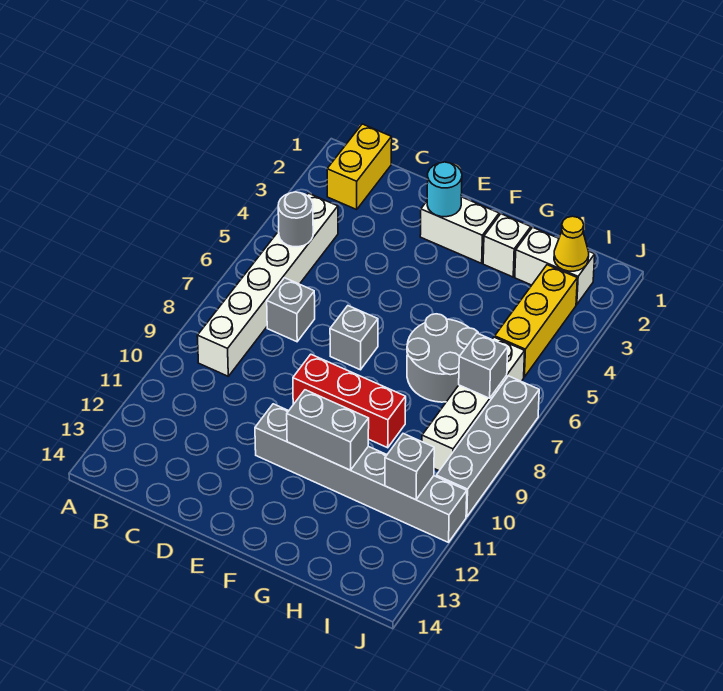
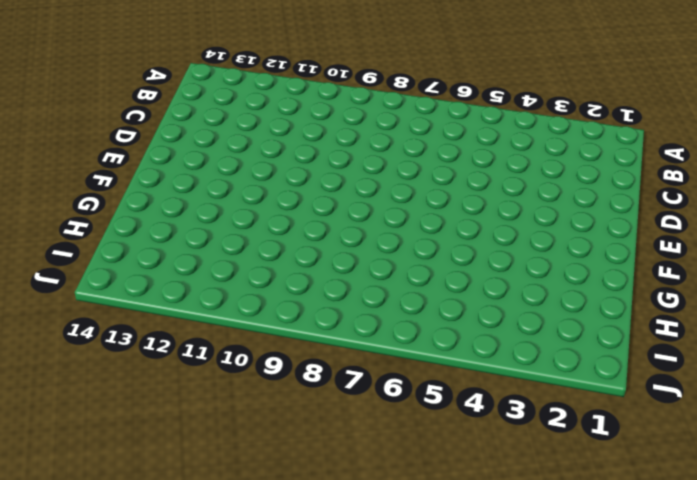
none -> yellow brick B1:B2 level 1
none -> white brick B4:B9 level 1
none -> grey brick C7 level 1

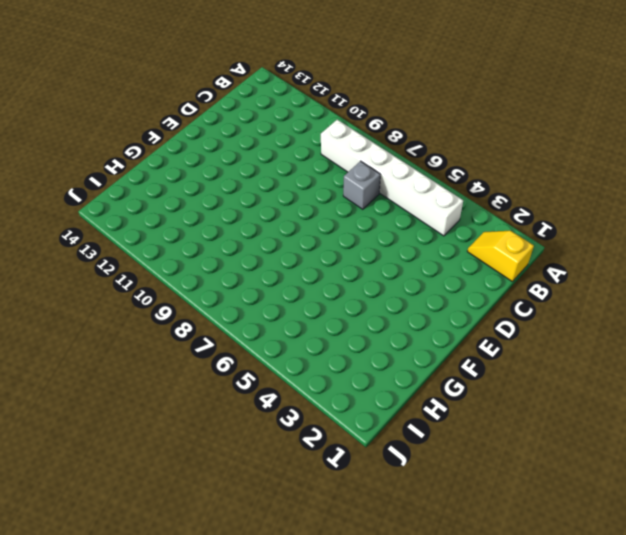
yellow slope B1:B2 level 1 top 1 -> yellow brick B1:B2 level 1
none -> white brick E2:F2 level 1
none -> grey brick E7 level 1
none -> red brick E9:G9 level 1

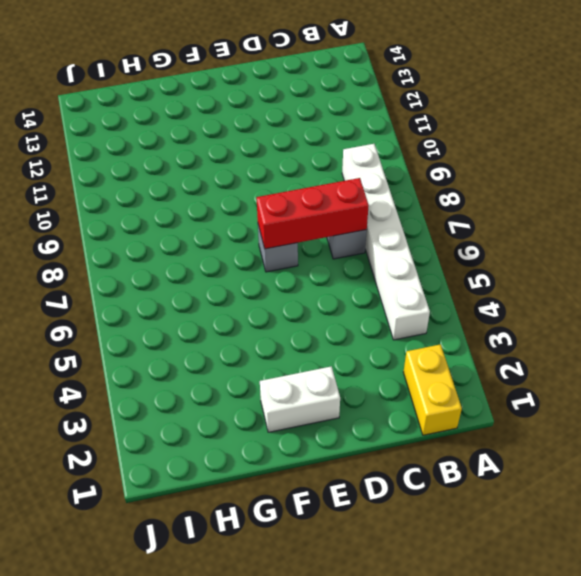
red brick C7:E7 level 2 -> red brick E9:G9 level 1
none -> grey brick E11:J11 level 1
none -> white brick G2 level 1
none -> grey round brick G6:H7 level 1

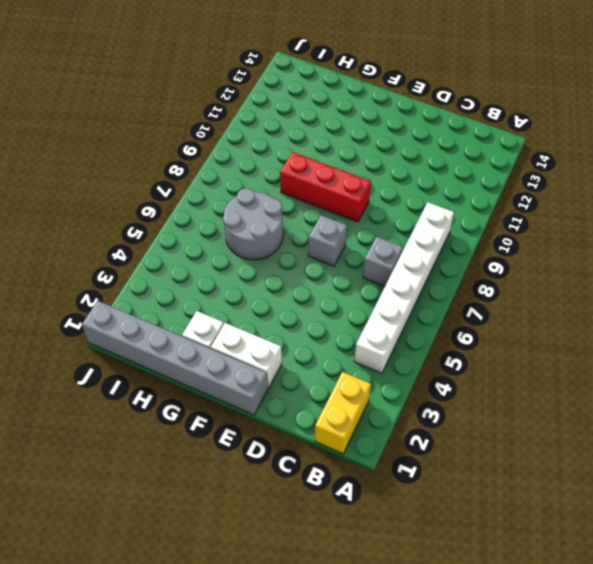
grey brick E1:J1 level 1 -> grey brick E11:J11 level 1
none -> white brick H2:I2 level 1
none -> yellow brick I3:I5 level 1
none -> white brick I6:I9 level 1

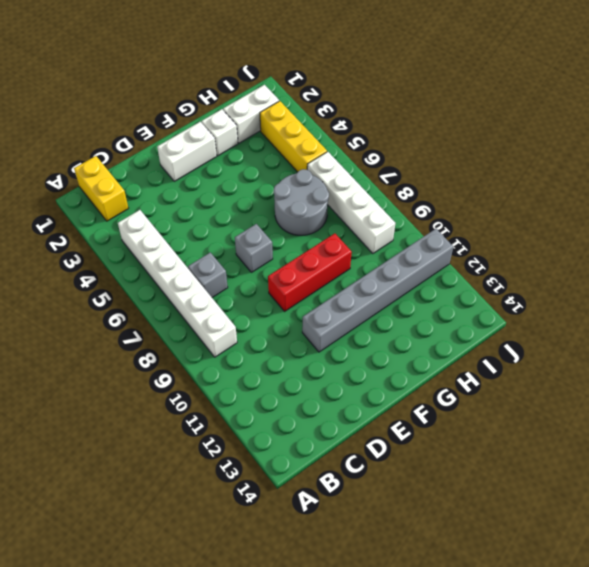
none -> grey brick J7:J10 level 1
none -> grey round brick B5 level 2
none -> cyan round brick E2 level 2

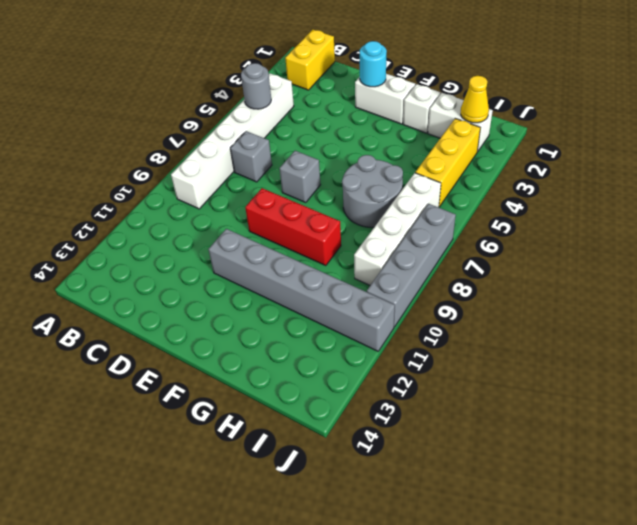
none -> grey brick F11:G11 level 2
none -> grey brick I7 level 2
none -> grey brick I11 level 2

